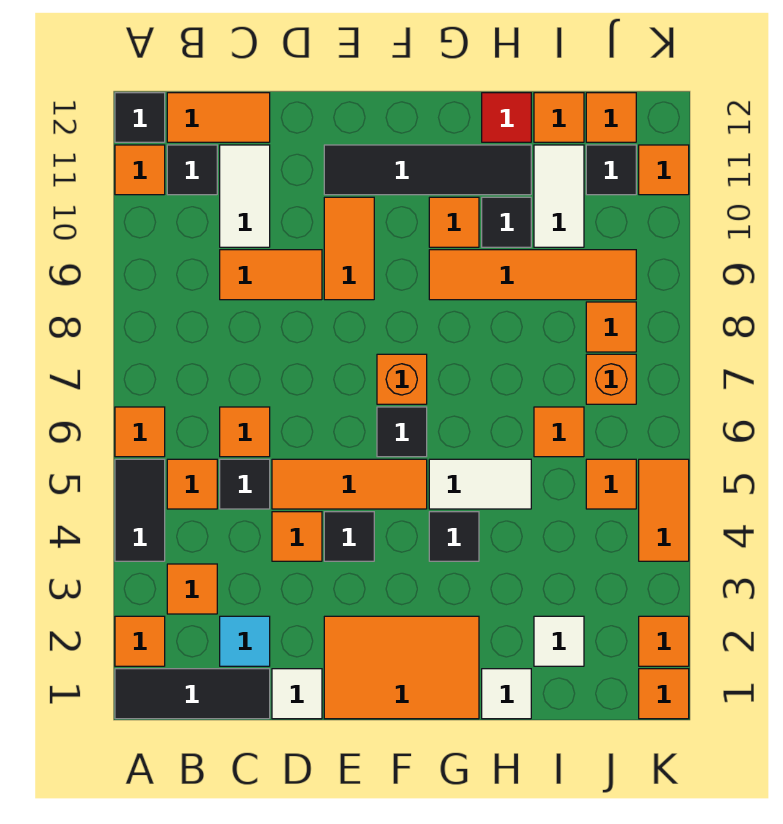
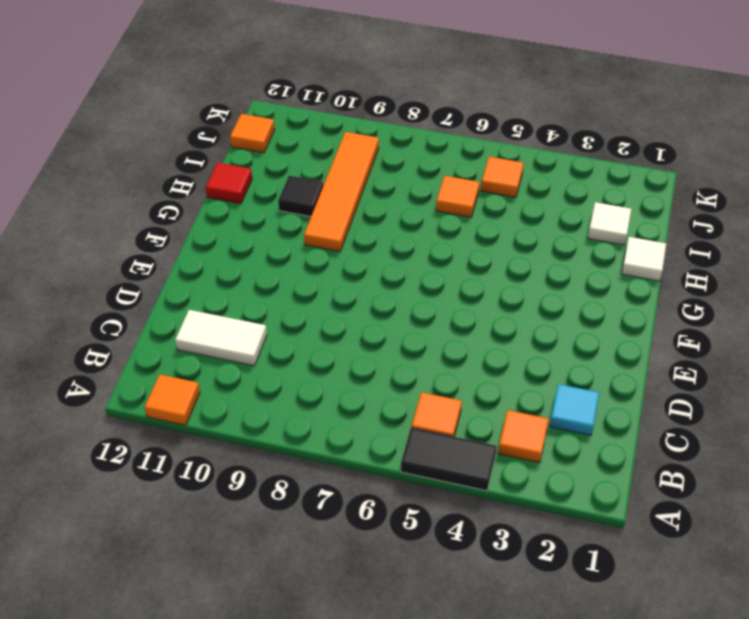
none -> black tile A1:C1 level 1
none -> orange tile A2 level 1
none -> orange tile A6 level 1
none -> black tile A12 level 1

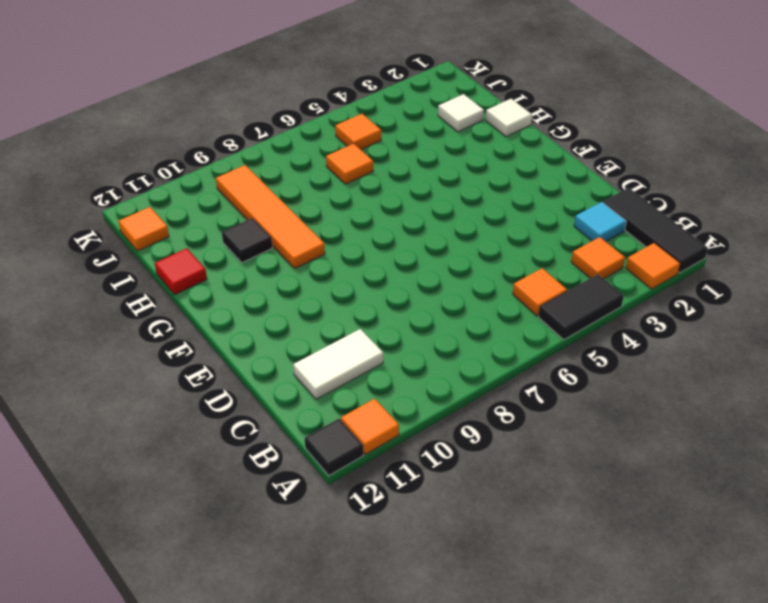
none -> orange tile A6 level 1
none -> black tile B11 level 1
none -> orange tile B12:C12 level 1
none -> black tile C5 level 1

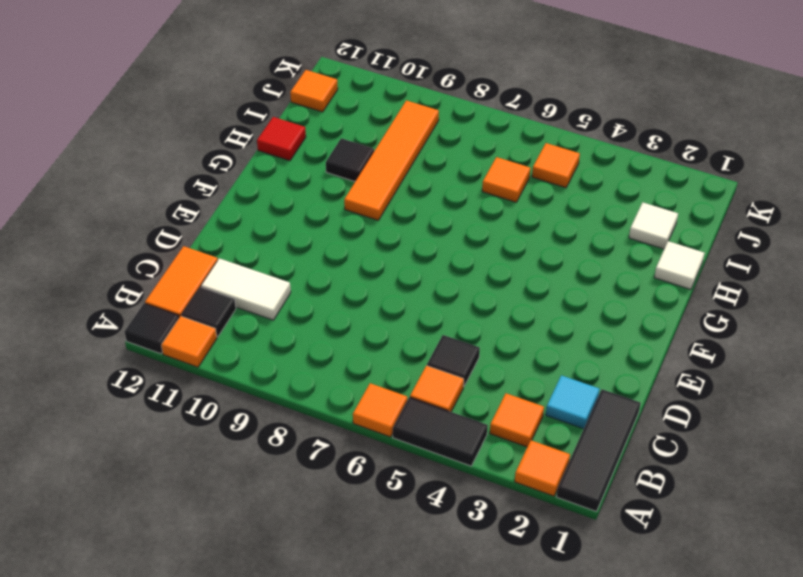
none -> orange tile C6 level 1
none -> orange tile C9:D9 level 1
none -> white tile D1 level 1
none -> orange tile D4 level 1

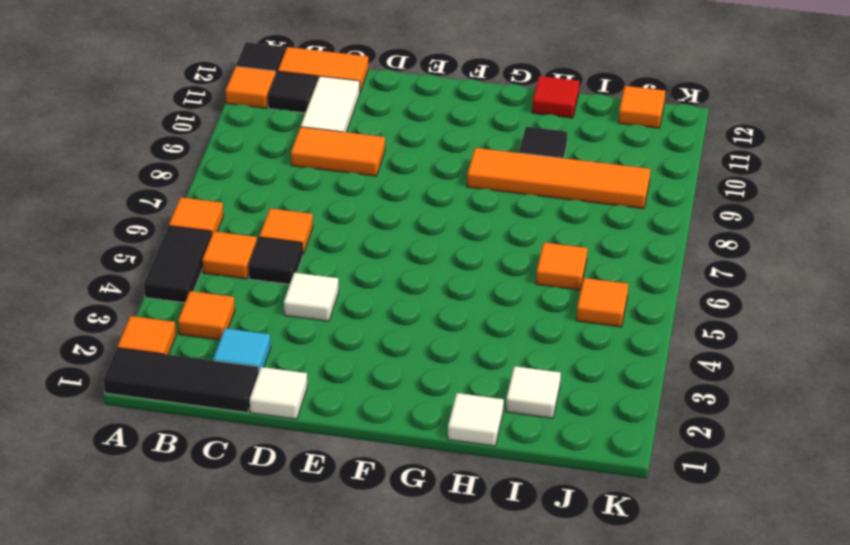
white tile D4 level 1 -> orange tile D4 level 1
none -> orange tile D5:F5 level 1
none -> orange tile E1:G2 level 1
none -> black tile E4 level 1
none -> orange tile E9:E10 level 1

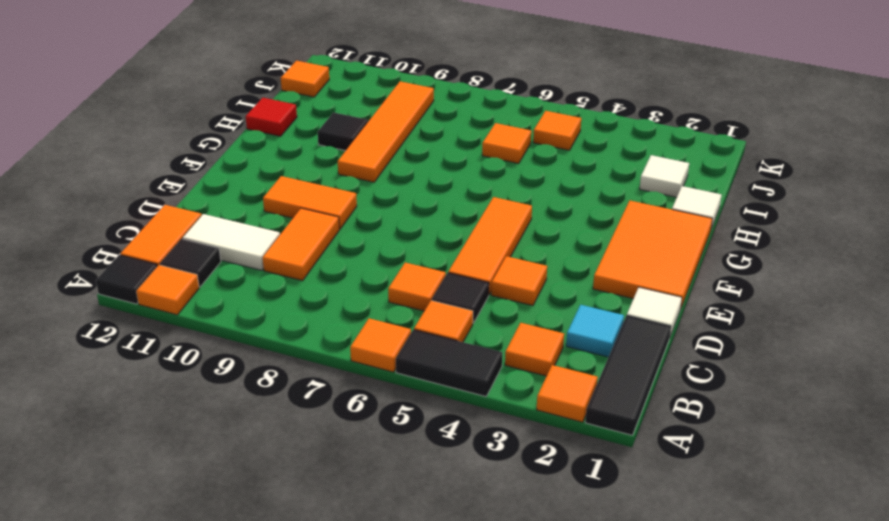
none -> black tile E4 level 1
none -> black tile E11:H11 level 1
none -> black tile F6 level 1
none -> orange brick F7 level 1

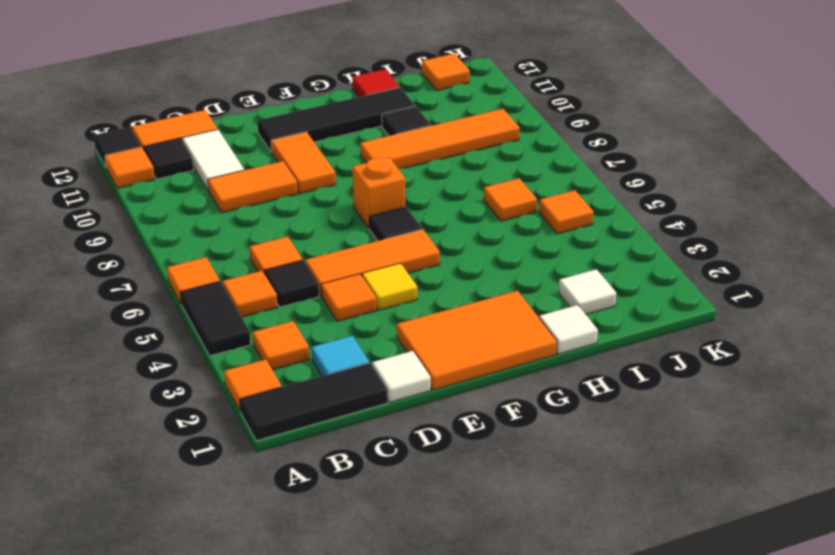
yellow tile E4 level 1 -> black tile E4 level 1
none -> black tile G4 level 1
none -> white tile G5:H5 level 1
none -> orange tile G10 level 1
none -> white tile I10:I11 level 1

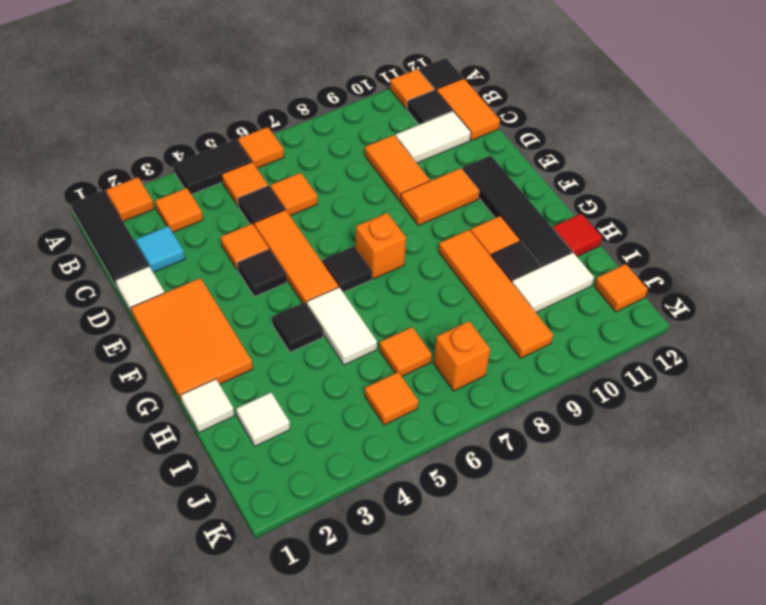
none -> orange tile I12 level 1
none -> orange tile J8 level 1
none -> black tile J11 level 1
none -> orange tile K1 level 1

